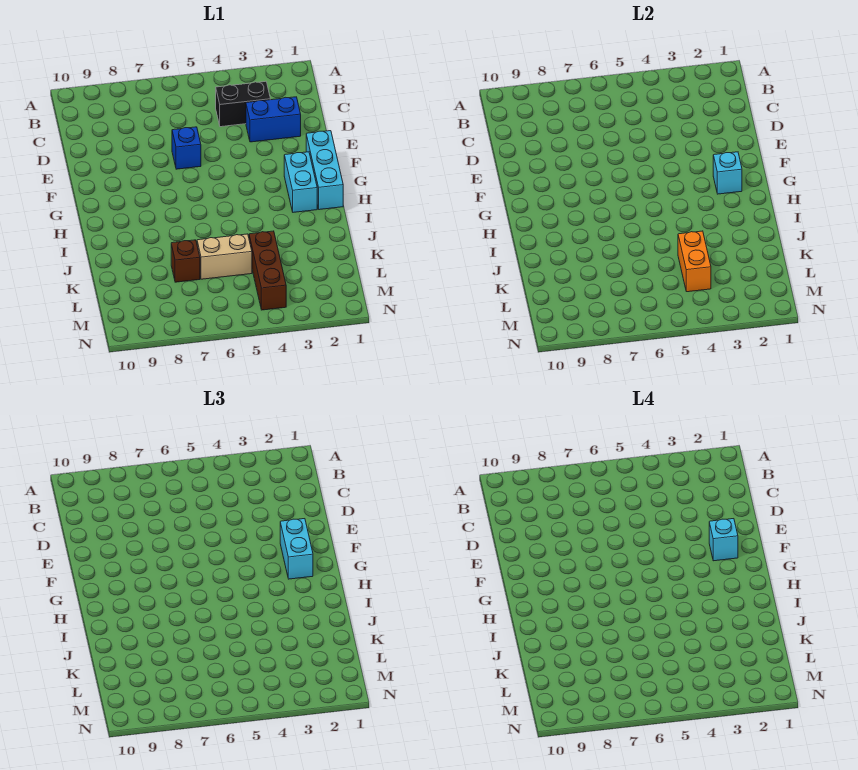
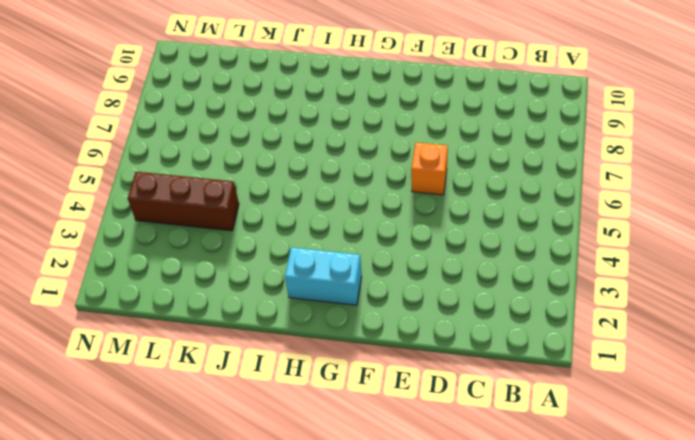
orange brick E6 level 1 -> blue brick E6 level 1
none -> black brick C3:C4 level 1
none -> blue brick D2:D3 level 1
none -> cyan brick F1:H1 level 1

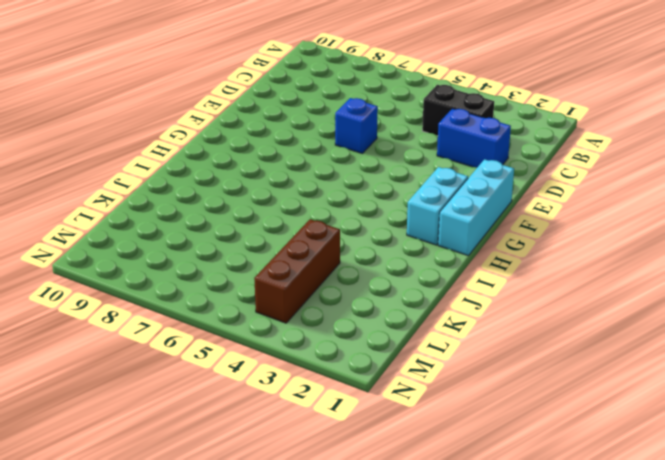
none -> tan brick K5:K6 level 1
none -> brown brick K7 level 1
none -> cyan brick G2 level 2

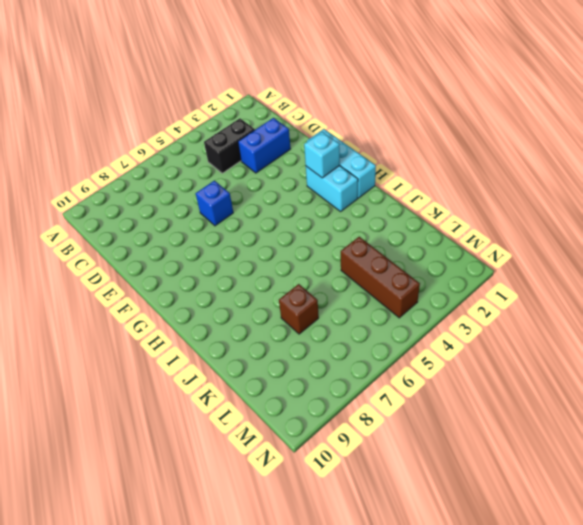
none -> tan brick K5:K6 level 1
none -> orange brick K4:L4 level 2
none -> cyan brick F2:G2 level 3

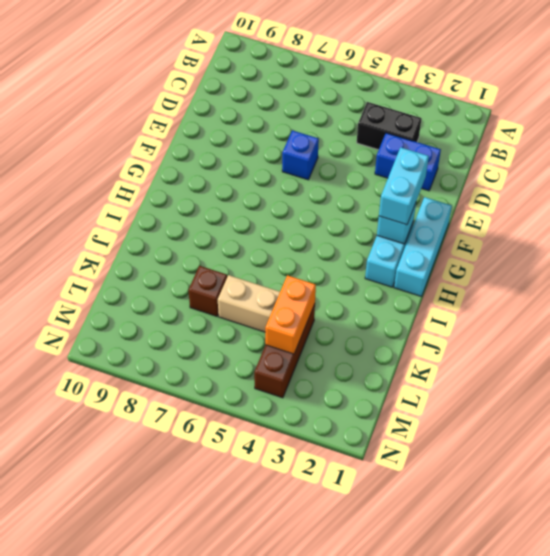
none -> cyan brick F2 level 4

